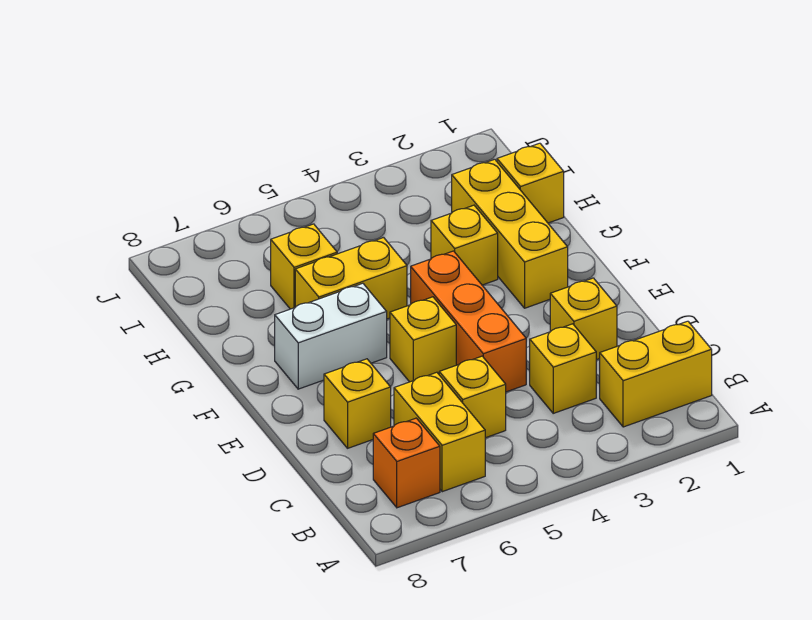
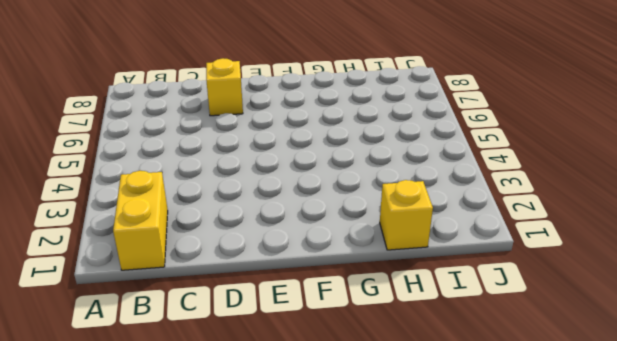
none -> yellow brick B6:C6 level 1
none -> orange brick B7 level 1
none -> yellow brick C3 level 1

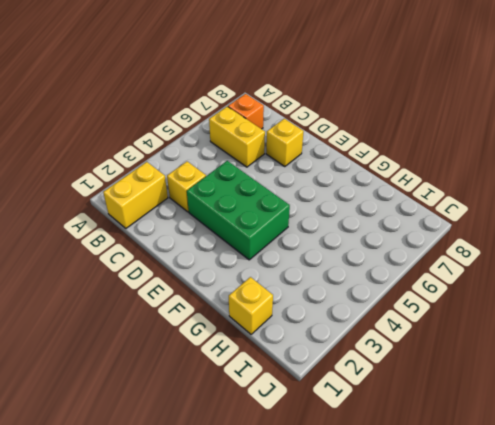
green brick D3:F4 level 1 -> orange brick D4:F4 level 1
none -> yellow brick C5 level 1
none -> yellow brick D2 level 1
none -> yellow brick E5 level 1

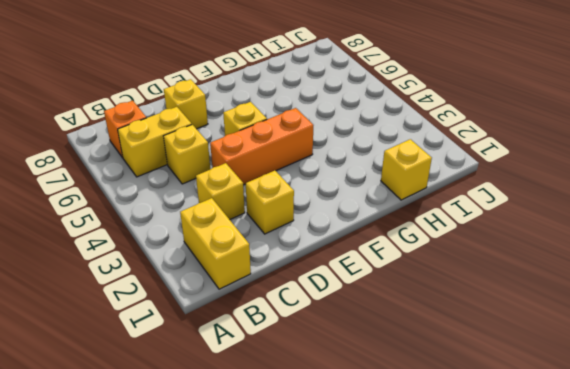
none -> yellow brick F2:H2 level 1
none -> white brick F6:F7 level 1
none -> yellow brick G3 level 1

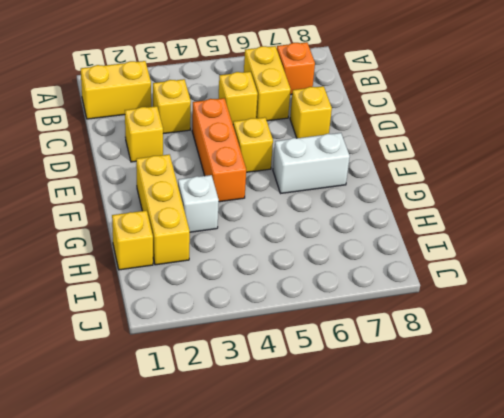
white brick G3 level 1 -> yellow brick G3 level 1
none -> yellow brick G5:G6 level 1
none -> yellow brick H6 level 1

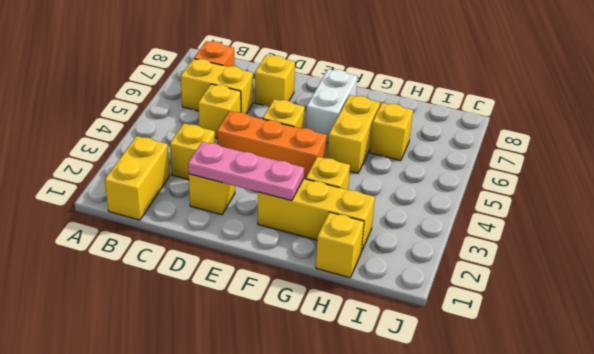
pink plate D2:F2 level 2 -> none

